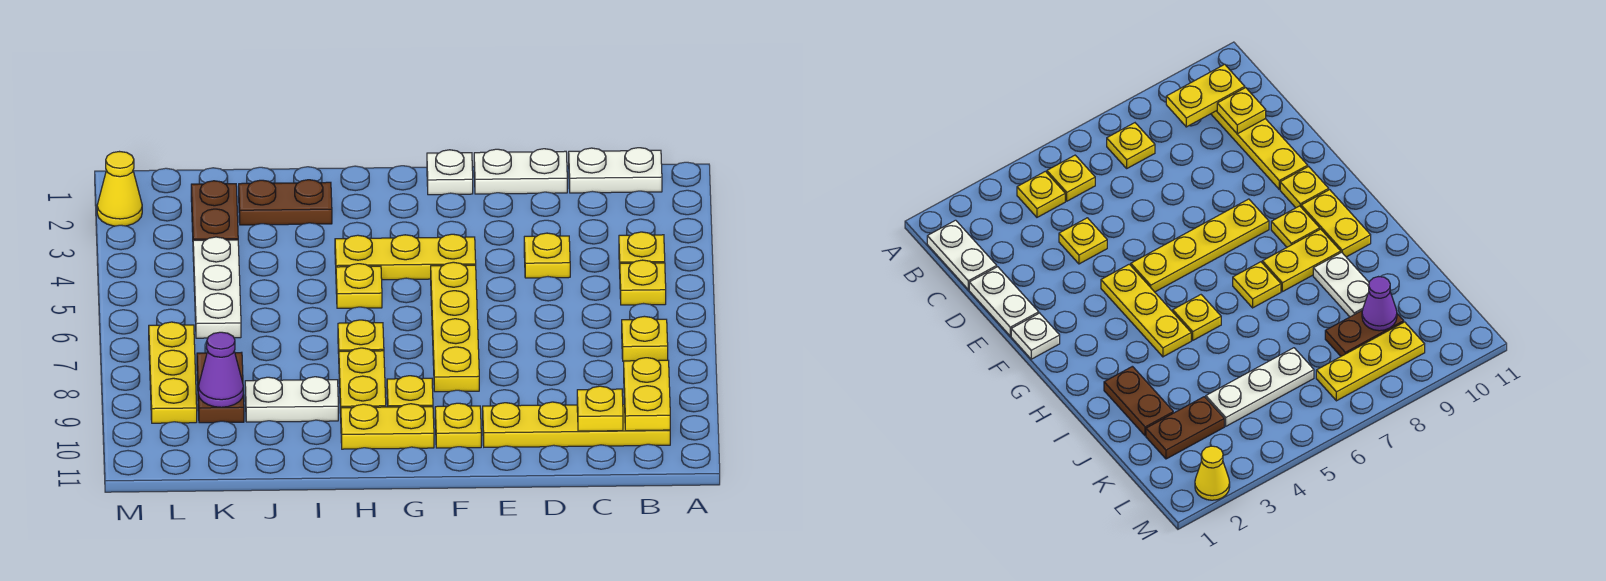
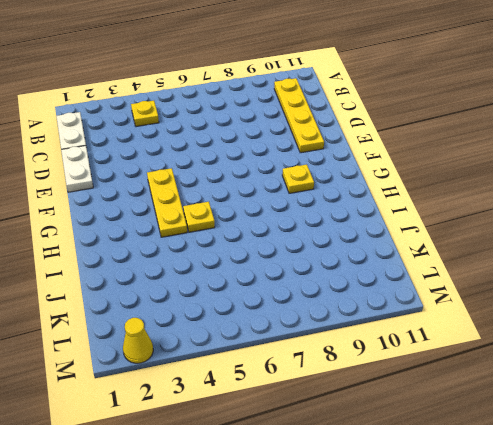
none -> yellow plate B5 level 1
none -> yellow plate B7 level 1
none -> yellow plate D4 level 1

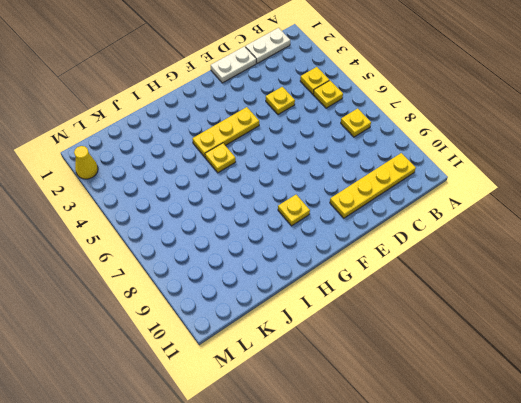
none -> white plate F1 level 1
none -> yellow plate F5:F8 level 1
none -> yellow plate F10 level 1

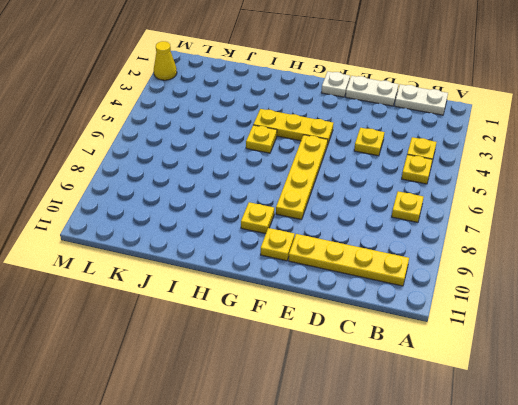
none -> yellow plate G10:H10 level 1
none -> yellow plate H7 level 1
none -> yellow plate H8:H9 level 1

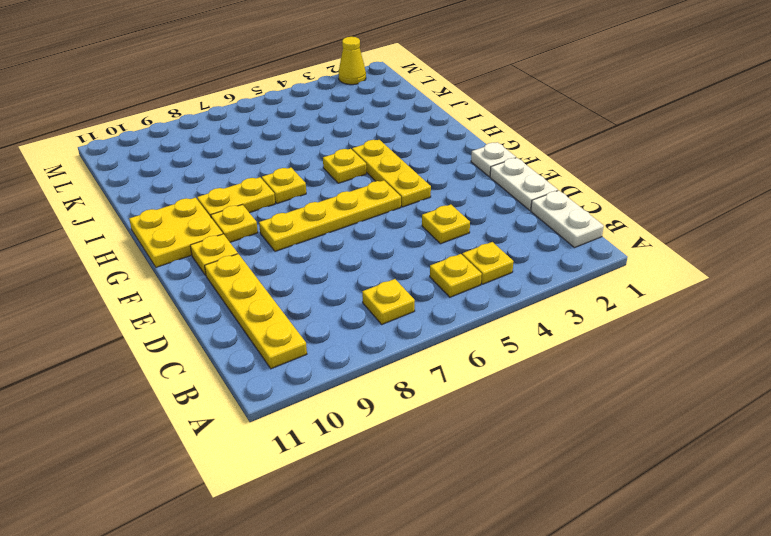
yellow plate G10:H11 level 1 -> yellow plate G10:H10 level 1
none -> brown plate I2:J2 level 1
none -> white plate I9:J9 level 1
none -> brown plate K2:K3 level 1

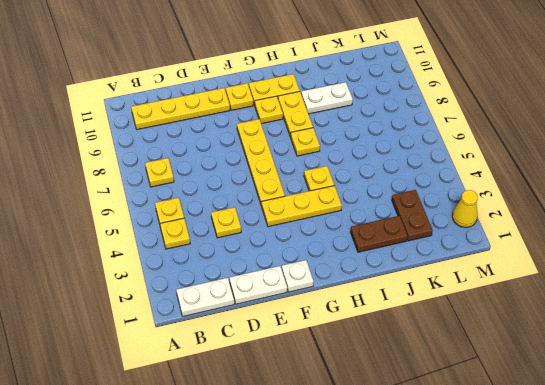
none -> white plate K4:K6 level 1
none -> brown plate K8:K9 level 1
none -> yellow plate L7:L9 level 1

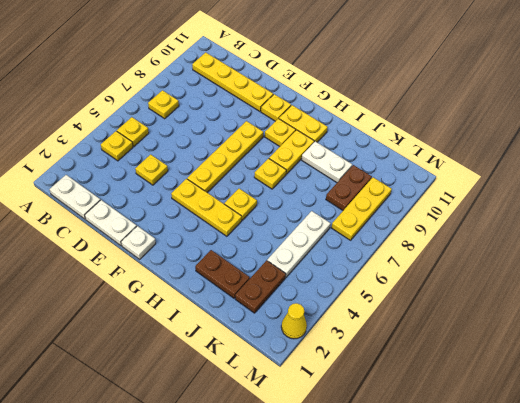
none -> yellow plate B9:B10 level 2
none -> yellow plate C10 level 2
none -> purple cone K9 level 2

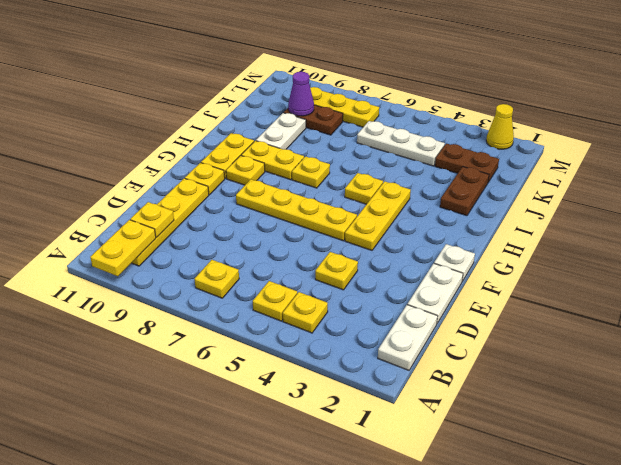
yellow plate A10:B10 level 2 -> yellow plate B9:B10 level 2

